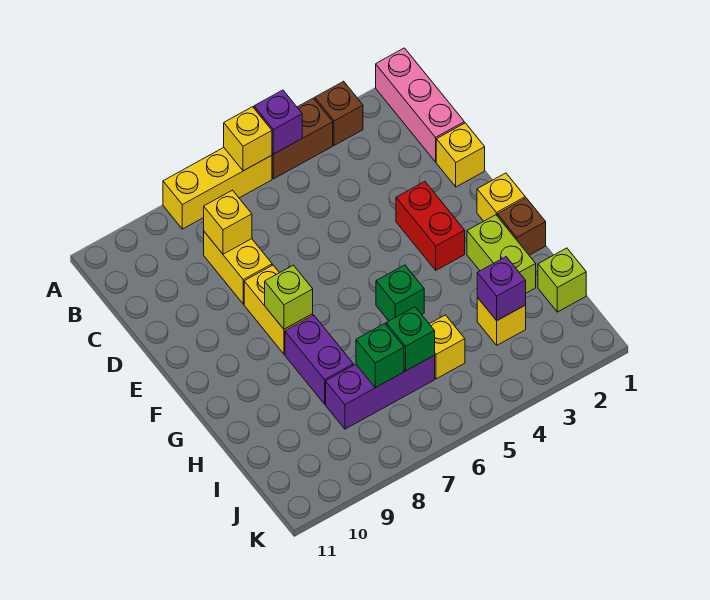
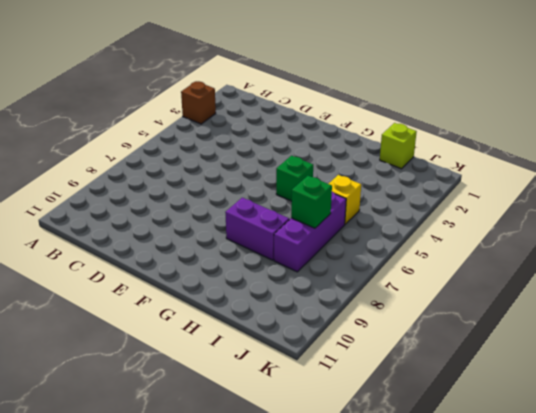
none -> pink brick A1:C1 level 1
none -> brown brick A4:A5 level 1
none -> yellow brick A6:A8 level 1

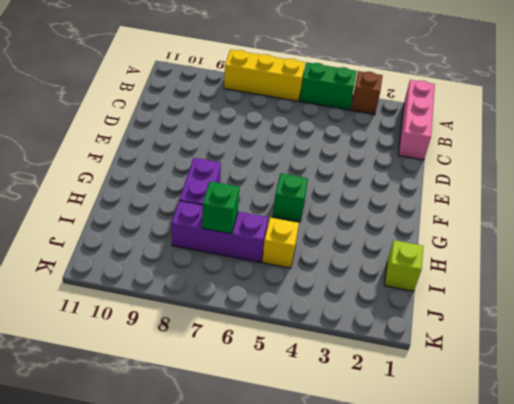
green brick A4:A5 level 1 -> brown brick A4:A5 level 1
none -> yellow brick C8:D8 level 1
none -> yellow brick D1 level 1
none -> red brick E3:F3 level 1

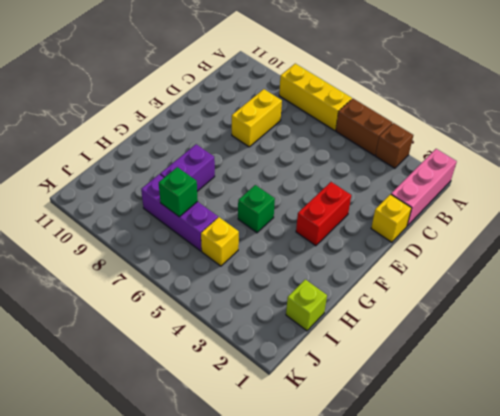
none -> yellow brick E8:F8 level 1
none -> yellow brick F1 level 1
none -> brown brick G1 level 1

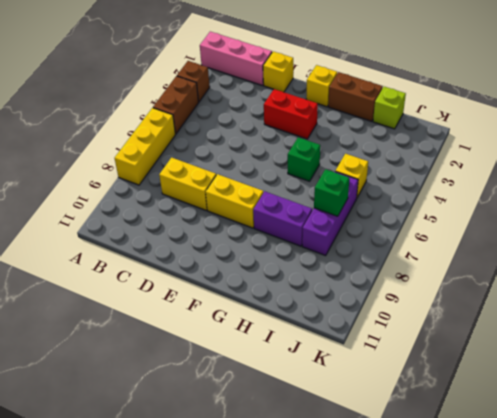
brown brick G1:H1 level 1 -> brown brick G1 level 1
none -> lime brick G2:H2 level 1
none -> yellow brick I3 level 1
none -> purple brick A5 level 2

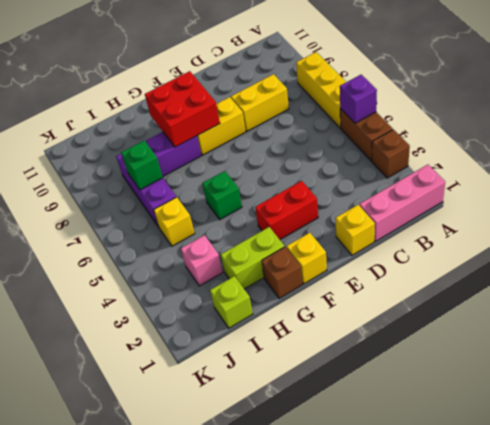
red brick F8:G9 level 2 -> lime brick F8 level 2
pink brick I3 level 1 -> yellow brick I3 level 1
none -> yellow brick A6 level 2
none -> yellow brick C8 level 2
none -> purple brick I3 level 2

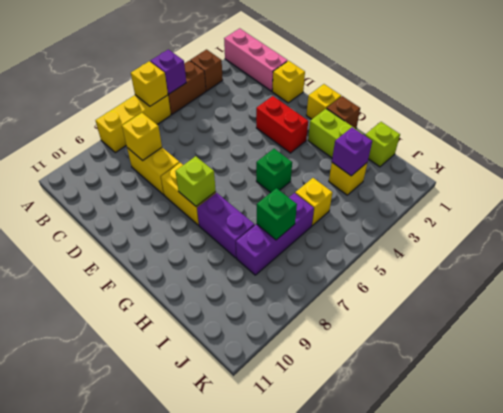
none -> green brick I6 level 2

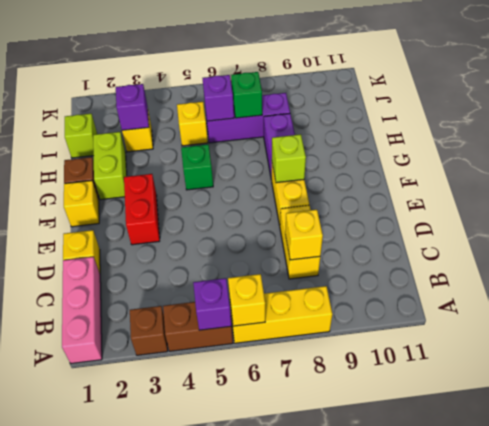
purple brick I6 level 2 -> green brick I6 level 2

